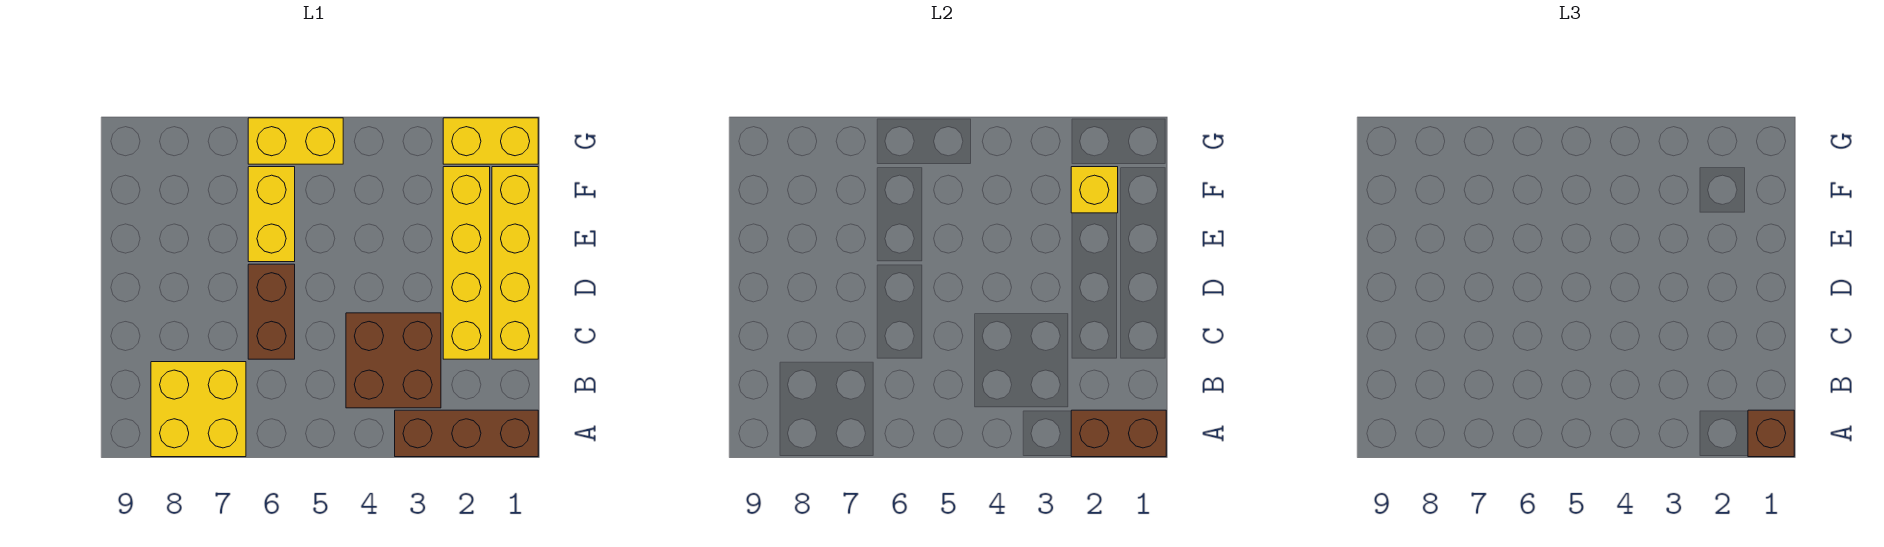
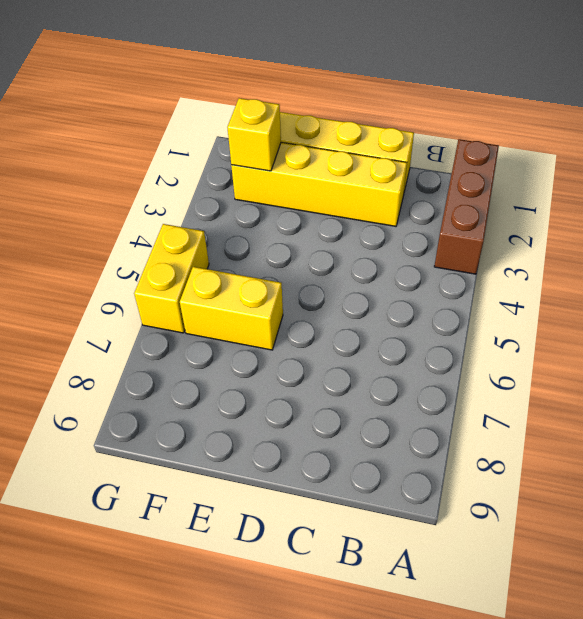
none -> yellow brick A7:B8 level 1
none -> brown brick B3:C4 level 1
none -> brown brick C6:D6 level 1

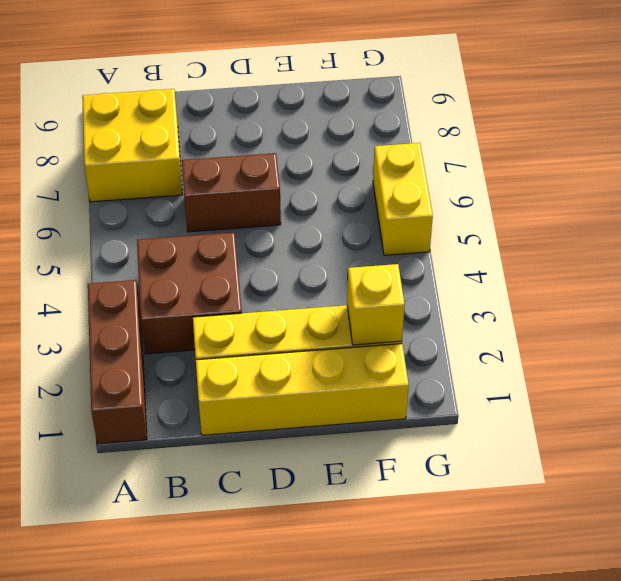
none -> yellow brick E6:F6 level 1
none -> yellow brick G1:G2 level 1
none -> brown brick A1:A2 level 2

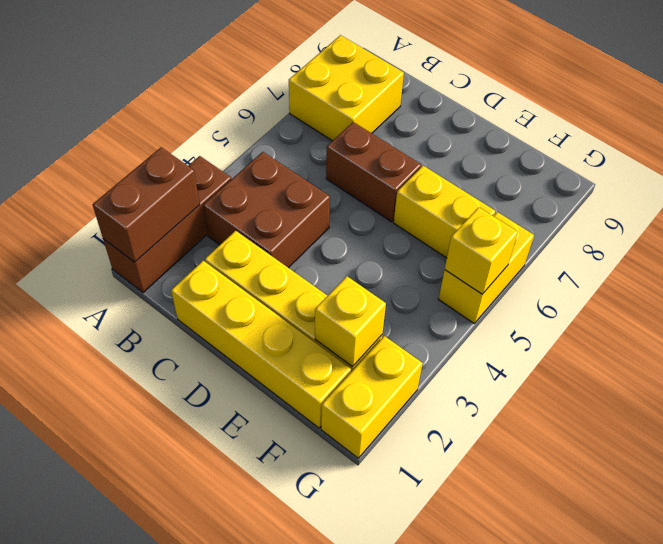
yellow brick G5 level 2 -> none
none -> brown brick A1 level 3

